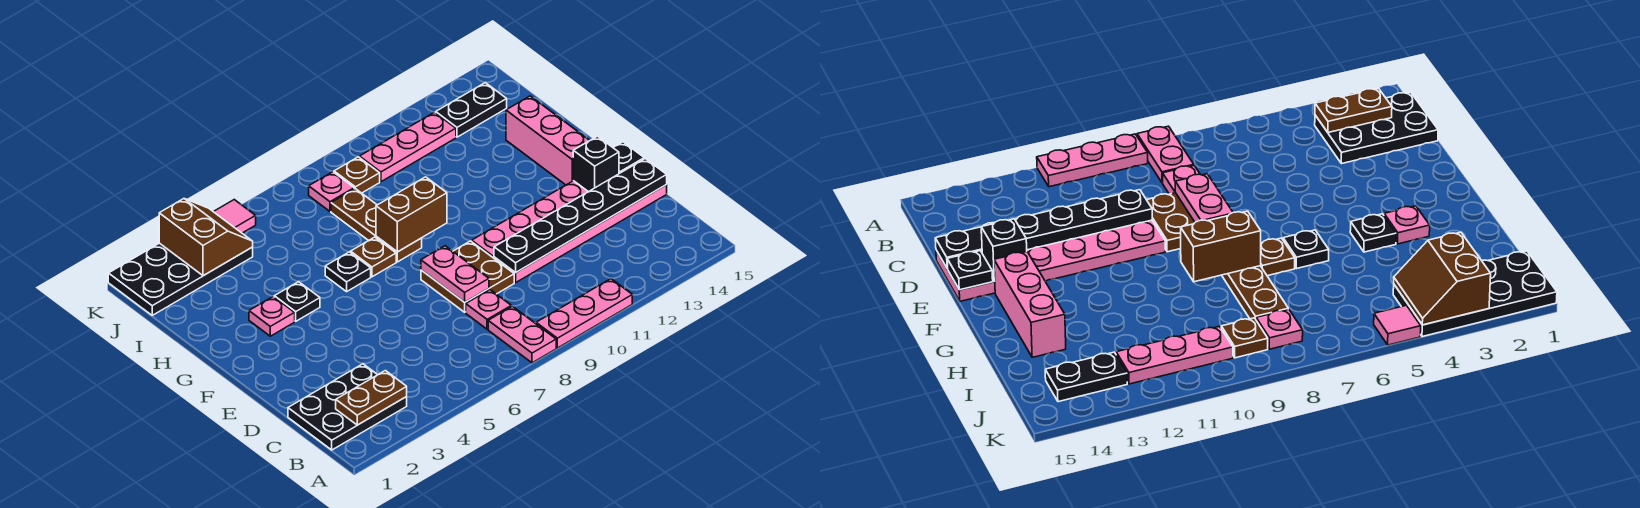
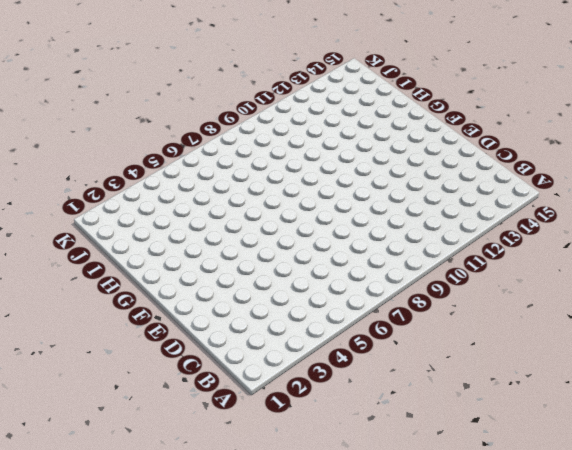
none -> pink plate A8:B8 level 1
none -> pink plate A9:A11 level 1
none -> black plate B1:C3 level 1

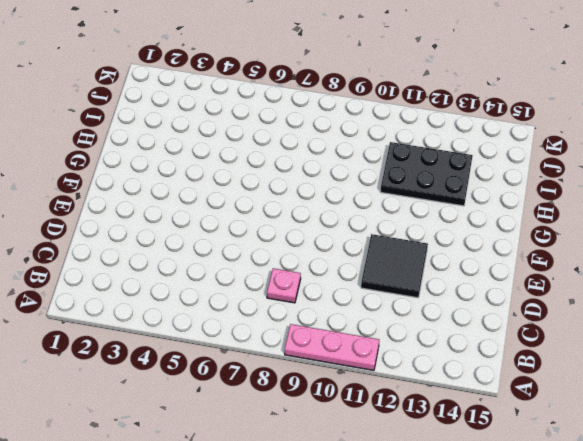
black tile D11:E12 level 1 -> pink plate D10:E15 level 1
black plate H11:I13 level 1 -> black plate B1:C3 level 1
none -> pink plate A8:B8 level 1
none -> brown plate D8:E9 level 1
none -> pink brick F14:H14 level 1

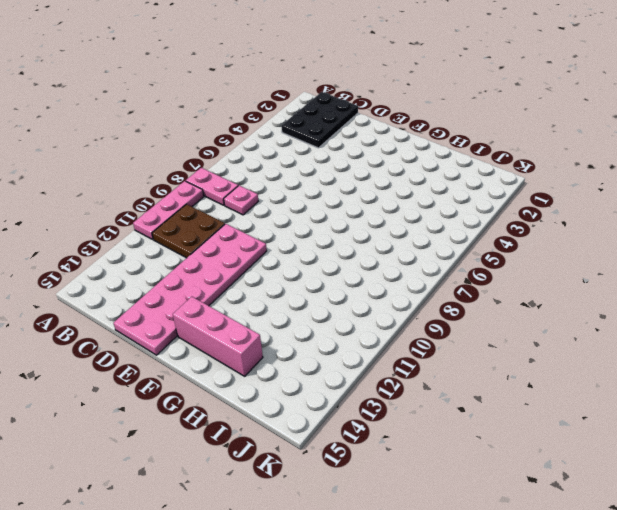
brown plate B10:C11 level 1 -> brown plate D8:E9 level 1
none -> pink plate G3 level 1
none -> black plate G4 level 1
none -> black plate G6 level 1

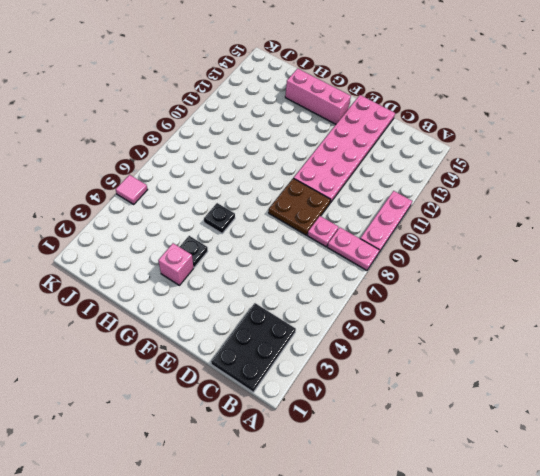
pink brick G3 level 1 -> pink plate G3 level 1
none -> brown plate G7 level 1
none -> brown plate G8:I8 level 1
none -> black plate J1:K4 level 1

